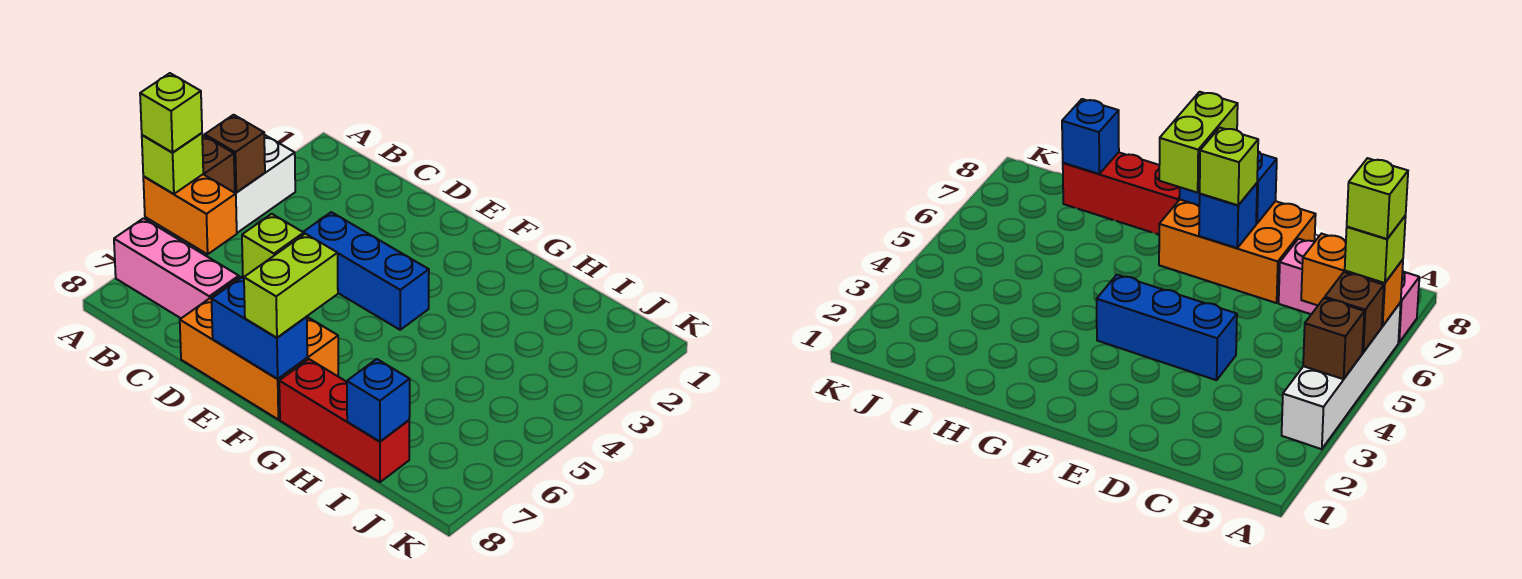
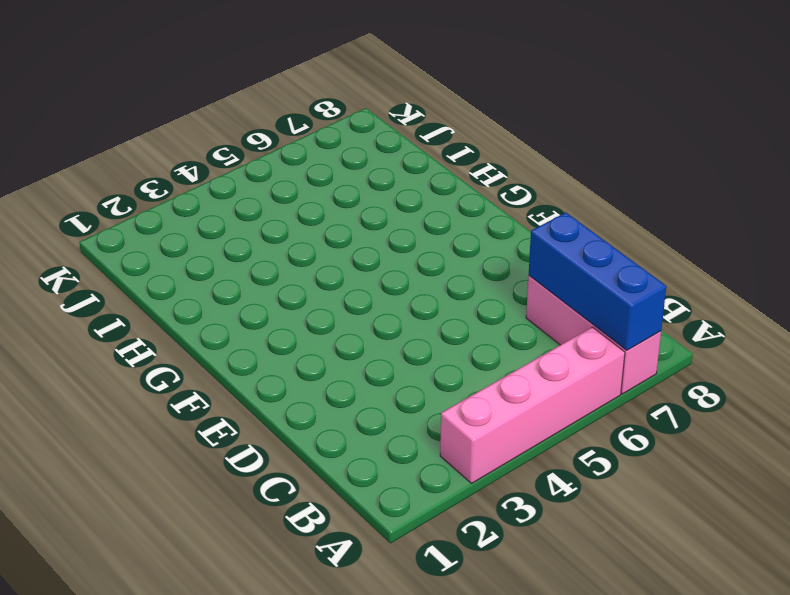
pink brick A3:A6 level 1 -> white brick A3:A6 level 1
blue brick A7:C7 level 2 -> blue brick D4:F4 level 1
none -> orange brick D7:F8 level 1
none -> red brick G8:I8 level 1
none -> brown brick A4 level 2

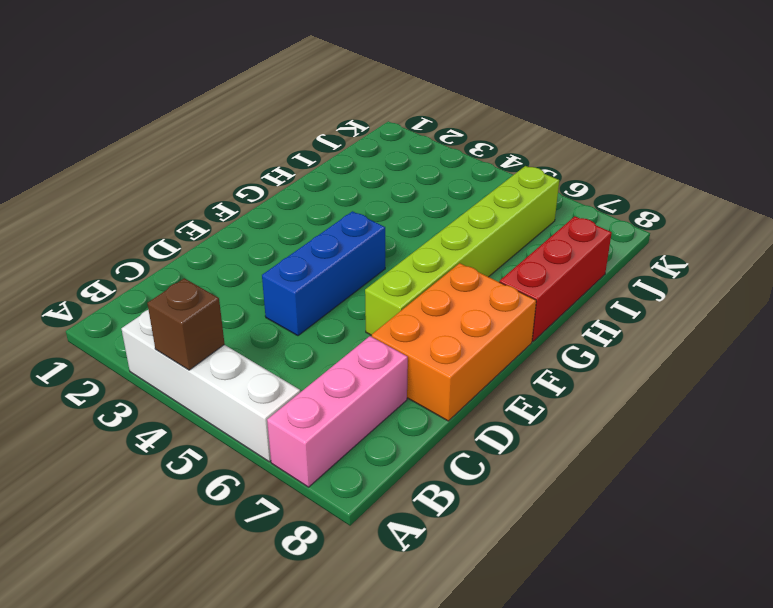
lime brick E6:J6 level 1 -> none
none -> brown brick A5 level 2
none -> orange brick A6:B6 level 2
none -> blue brick E7 level 2

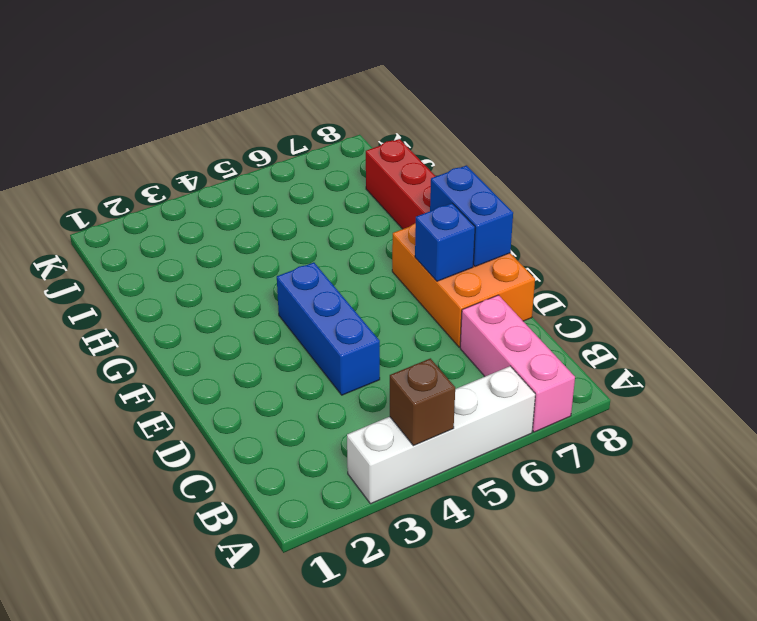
none -> brown brick A5 level 2
none -> orange brick A6:B6 level 2
none -> blue brick I8 level 2

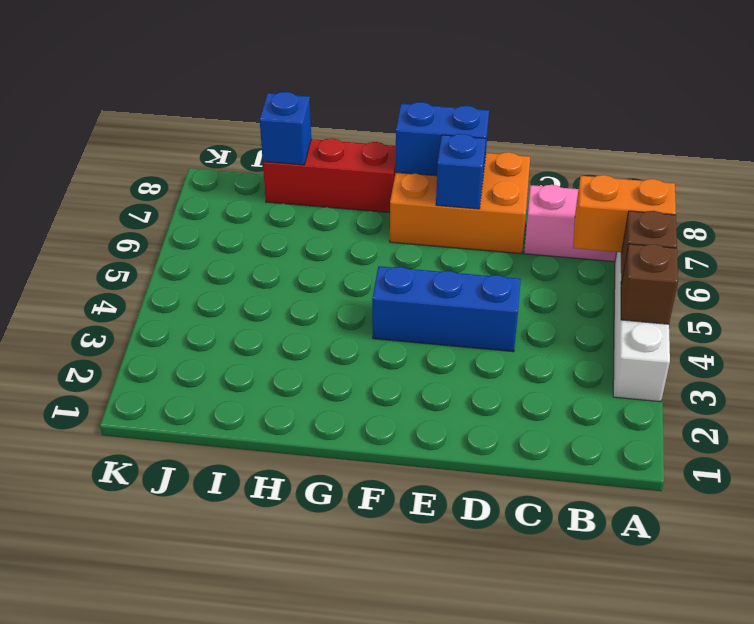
none -> lime brick A6 level 3
none -> lime brick E7 level 3
none -> lime brick F7:F8 level 3

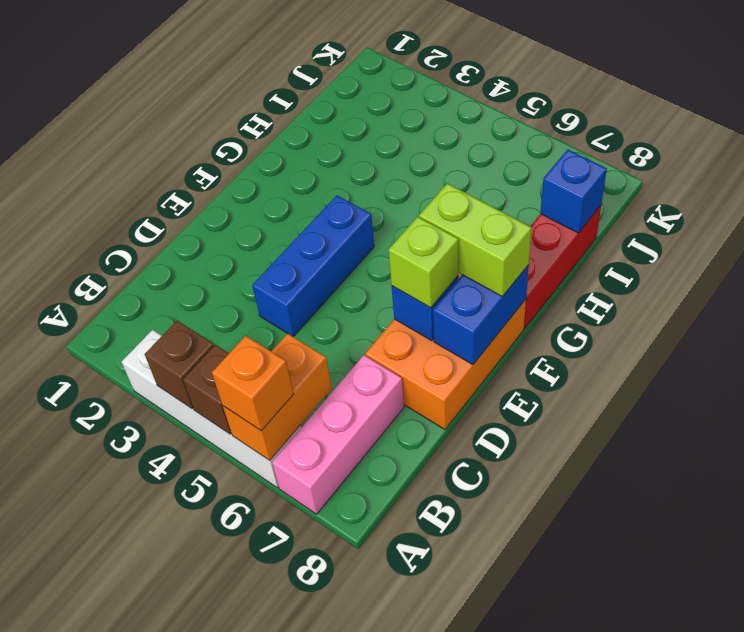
orange brick A6 level 3 -> lime brick A6 level 3
none -> lime brick A6 level 4

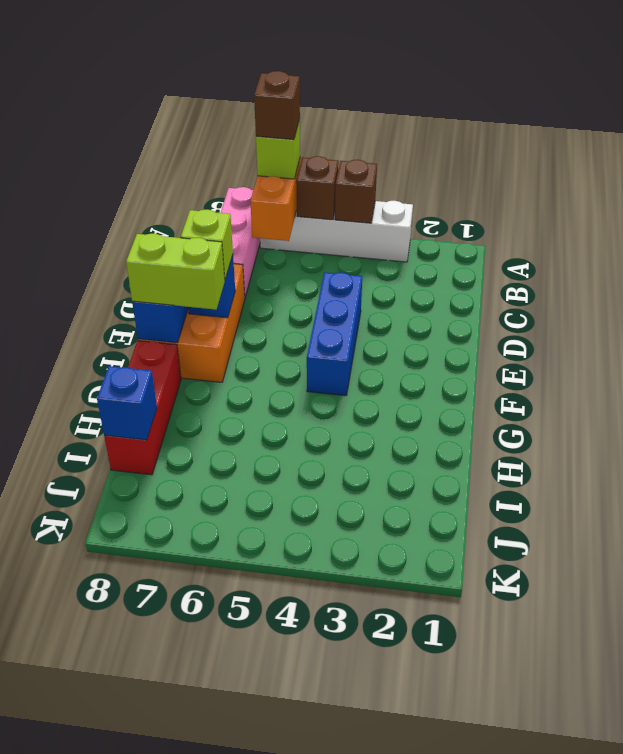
brown brick A6 level 4 -> lime brick A6 level 4

